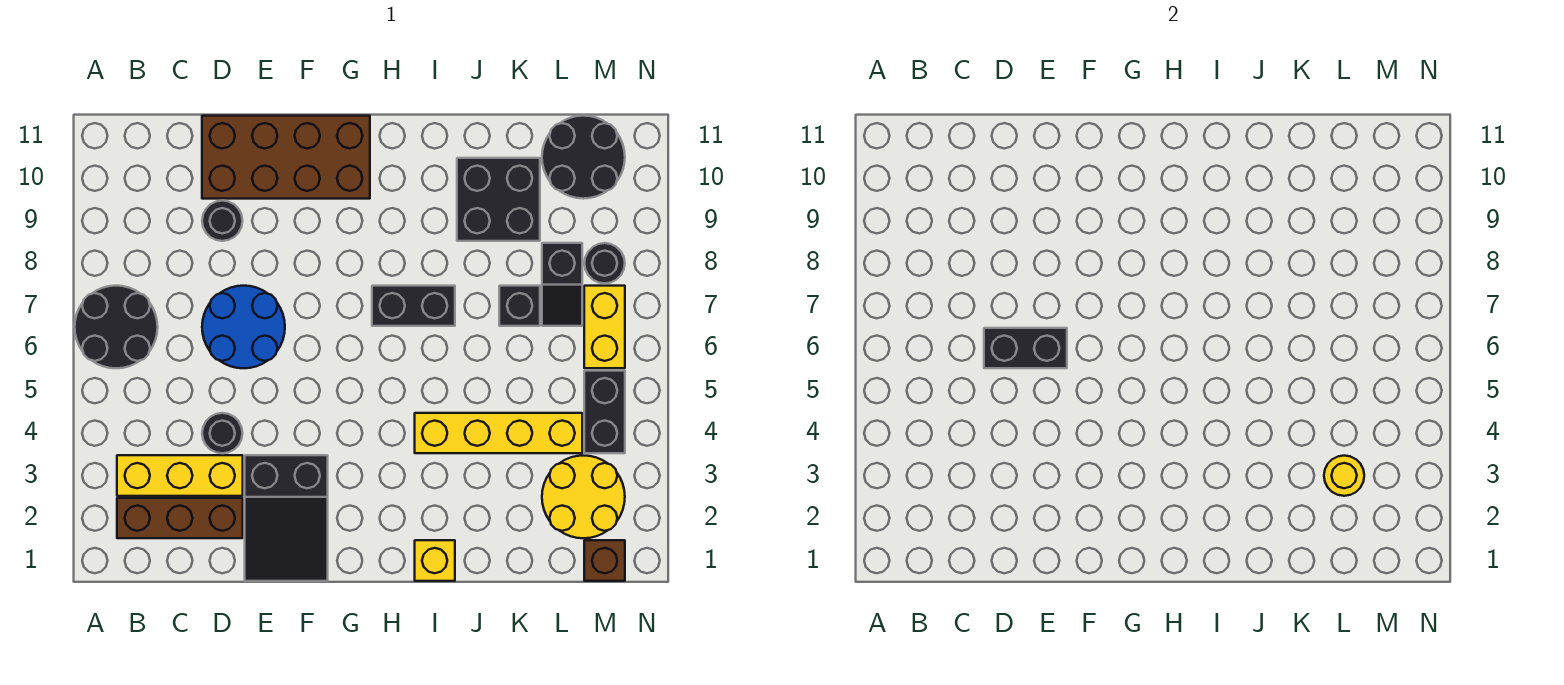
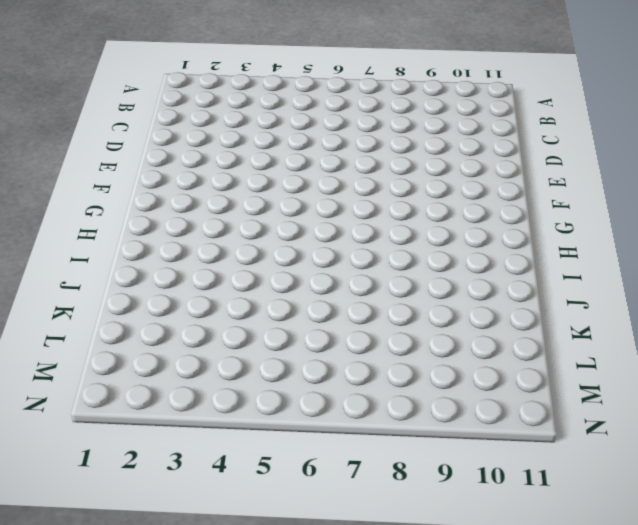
none -> black round brick A6:B7 level 1
none -> brown brick B2:D2 level 1
none -> yellow brick B3:D3 level 1

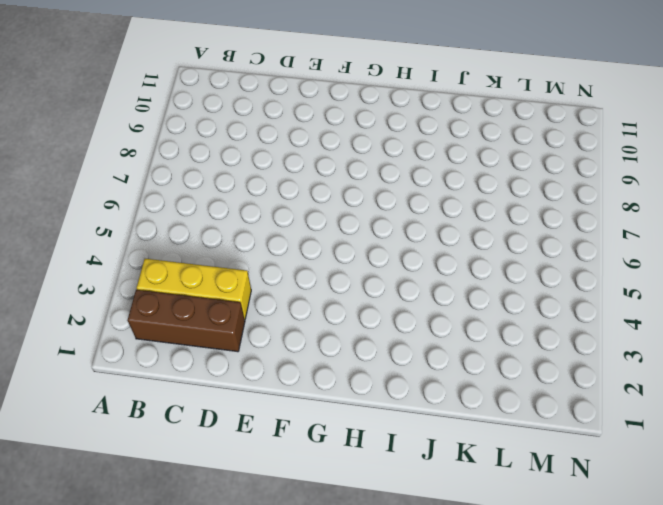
none -> black round brick A6:B7 level 1
none -> black round brick D4 level 1
none -> blue round brick D6:E7 level 1

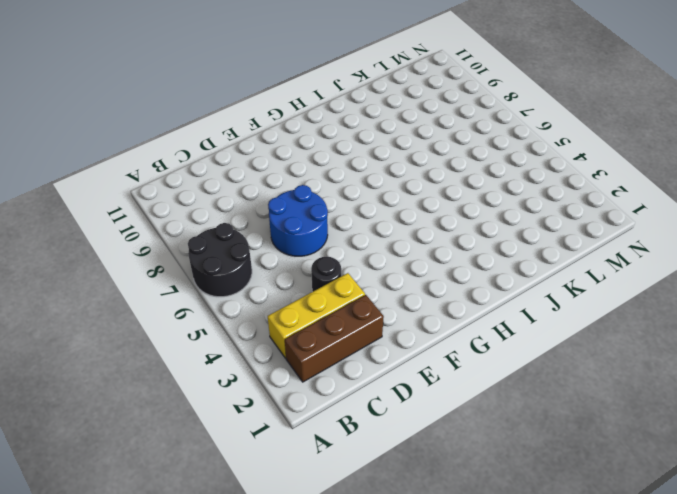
none -> black round brick D9 level 1
none -> brown brick D10:G11 level 1
none -> black slope E1:F3 level 1 top 3

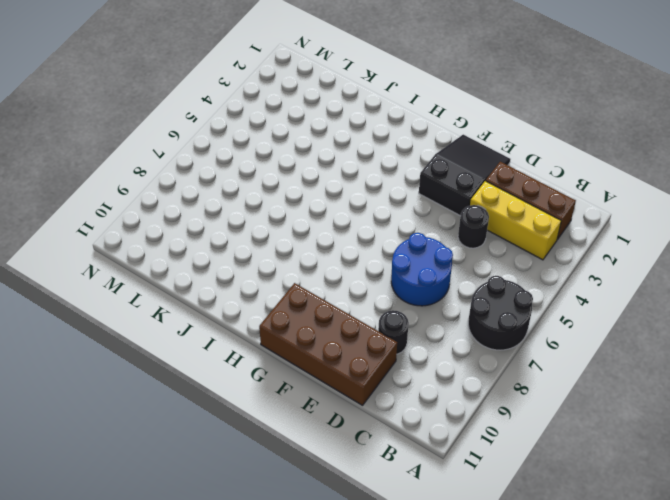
none -> black brick H7:I7 level 1
none -> yellow brick I1 level 1
none -> yellow brick I4:L4 level 1

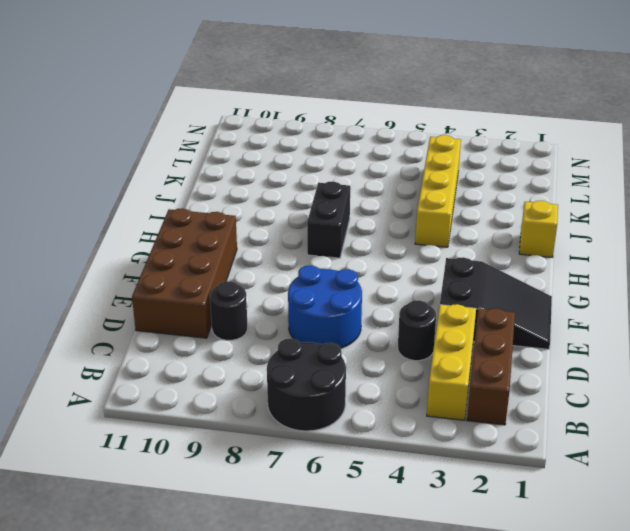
none -> black brick J9:K10 level 1
none -> black brick K7 level 1
none -> yellow round brick L2:M3 level 1

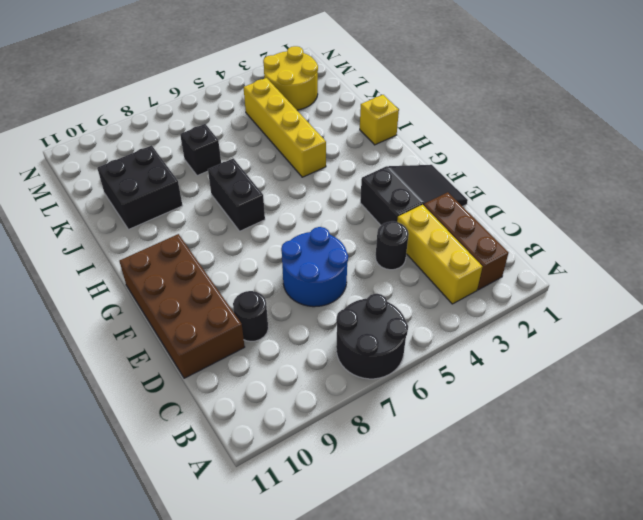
none -> black slope L7:L8 level 1 top 8
none -> black round brick L10:M11 level 1
none -> brown brick M1 level 1

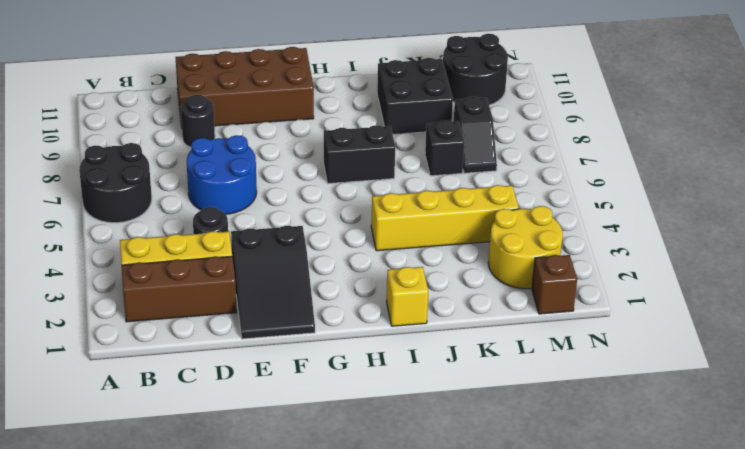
none -> black brick M4:M5 level 1
none -> yellow brick M6:M7 level 1
none -> black round brick M8 level 1

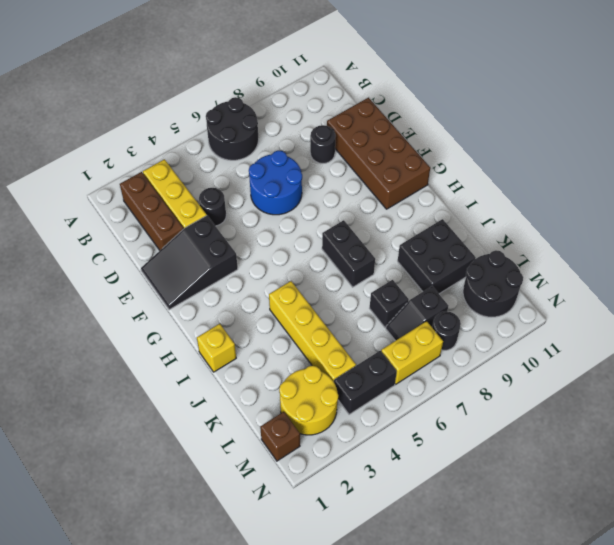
none -> black brick D6:E6 level 2
none -> yellow round brick L3 level 2

